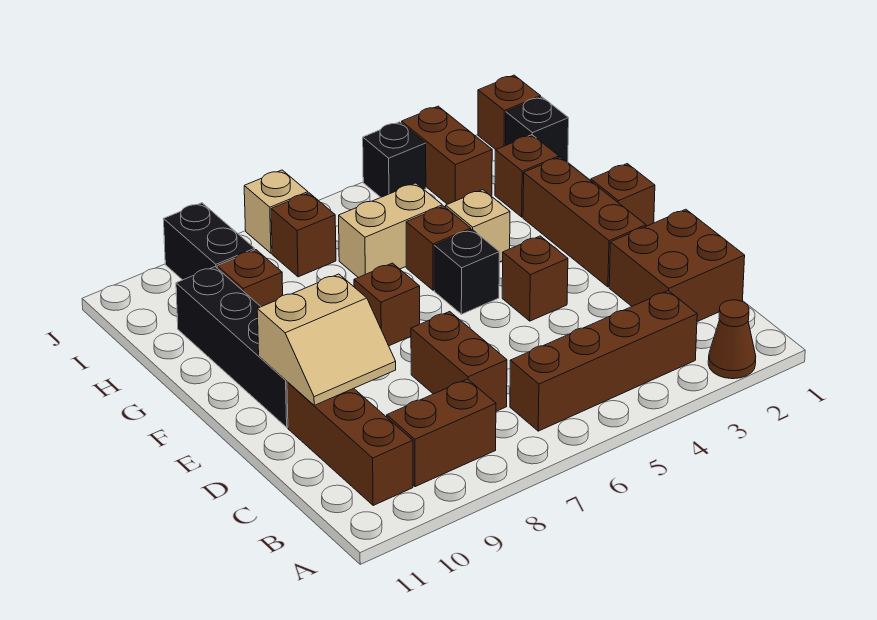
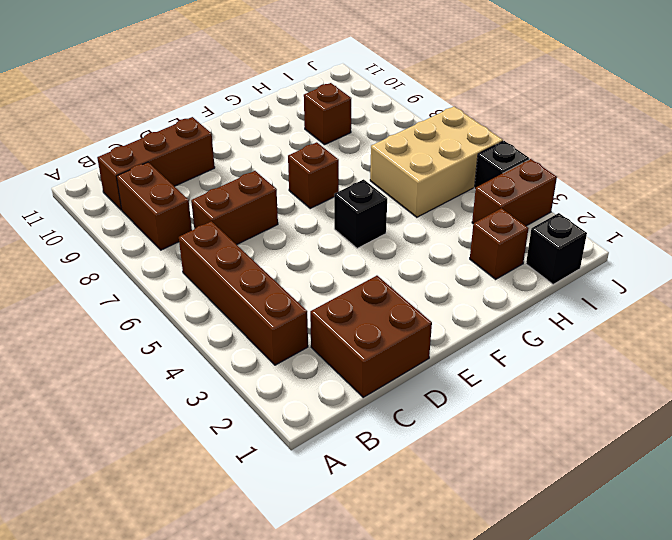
tan brick H5:J6 level 1 -> tan brick H5:H6 level 1
none -> brown cone A2 level 1
none -> brown brick E2:G2 level 1
none -> brown brick E4 level 1

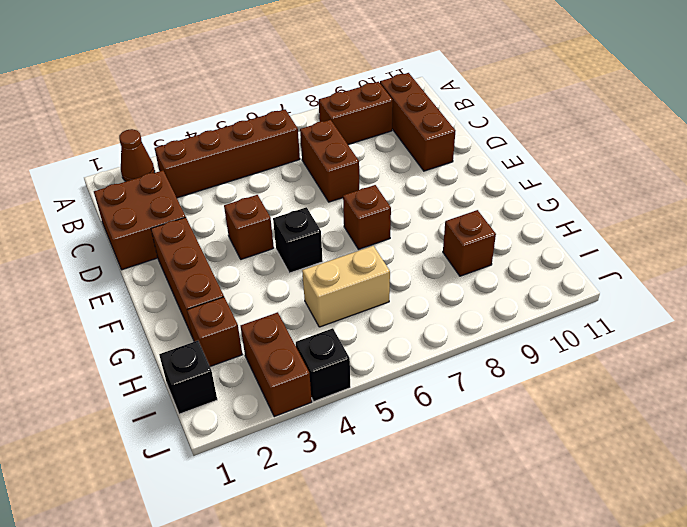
none -> black brick E10:H10 level 1
none -> brown brick F1 level 1
none -> tan brick G4 level 1

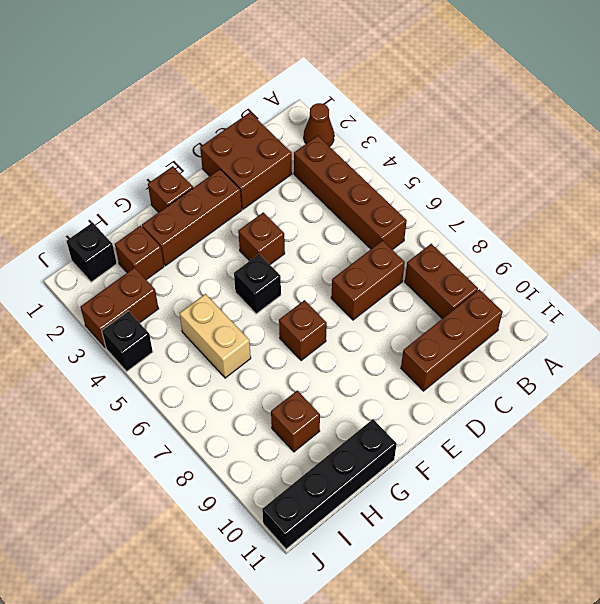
black brick G11:J11 level 1 -> black brick E10:H10 level 1
none -> tan brick G4 level 1
none -> brown brick G5 level 1
none -> brown brick I7 level 1

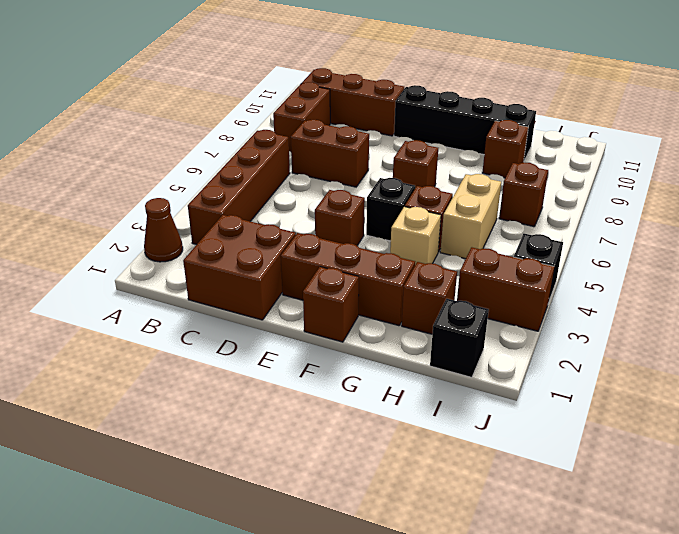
none -> black brick I9:J9 level 1
none -> brown brick J1 level 1
none -> tan brick J7 level 1

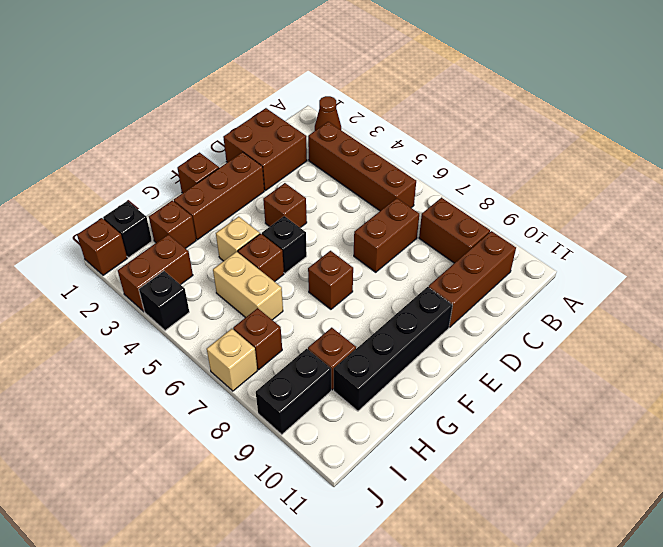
none -> tan slope D9:E10 level 2 top E

